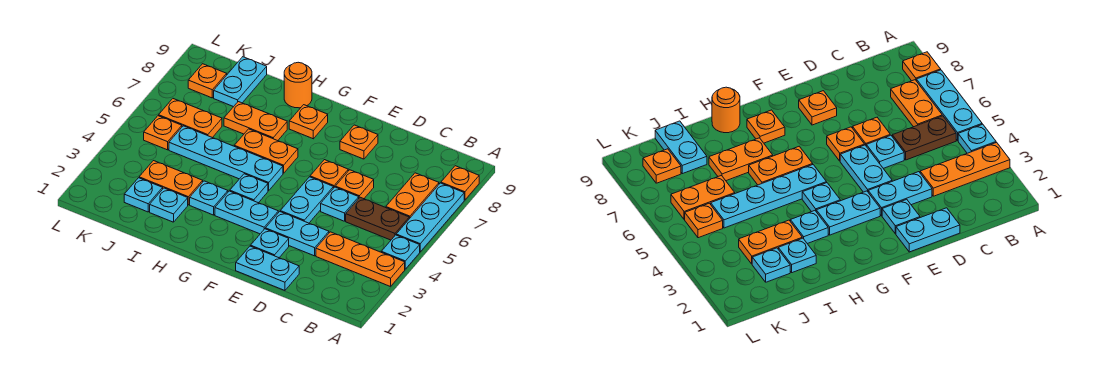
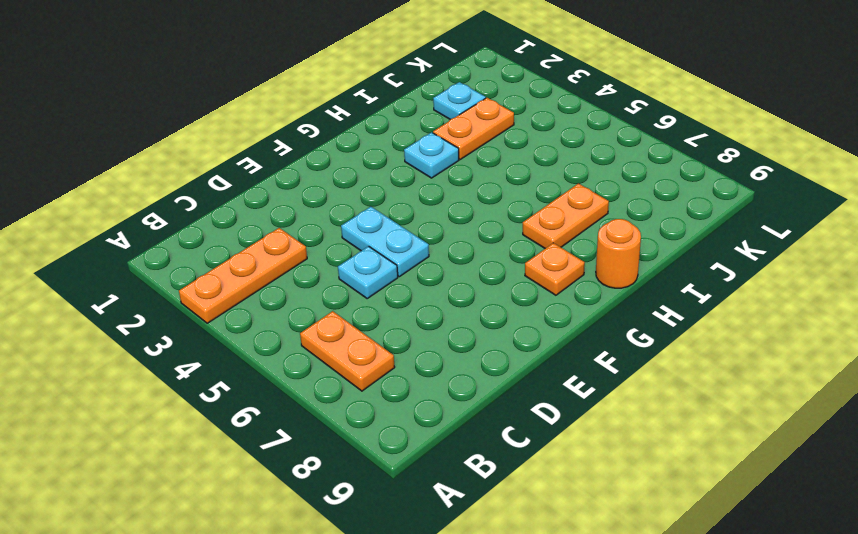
none -> cyan plate A4 level 1
none -> cyan plate A5:A7 level 1
none -> orange plate A8 level 1

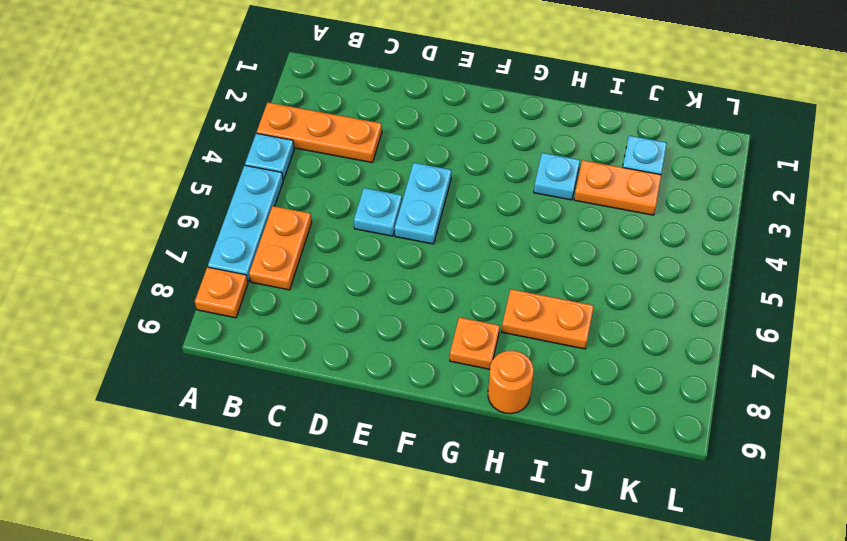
none -> brown plate B5:C5 level 1
none -> cyan plate D1:E1 level 1
none -> cyan plate D3:E3 level 1

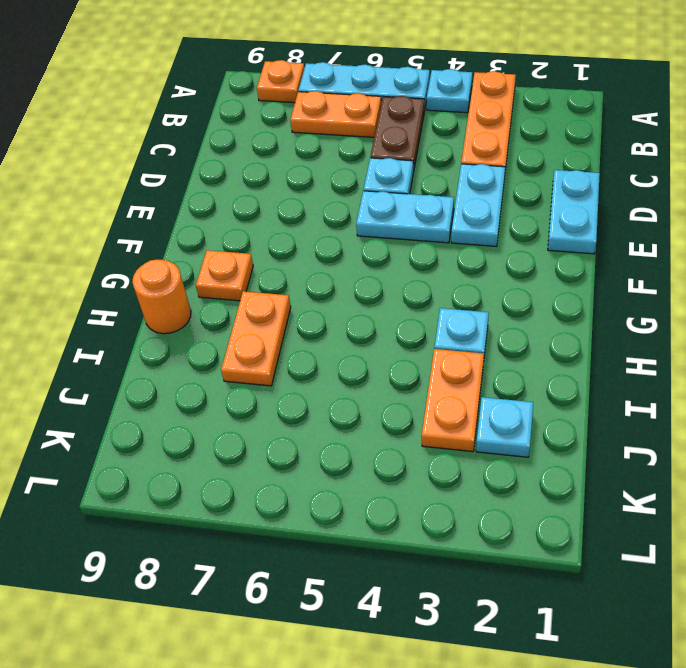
none -> orange plate D6 level 1
none -> cyan plate E2 level 1
none -> orange plate E6 level 1

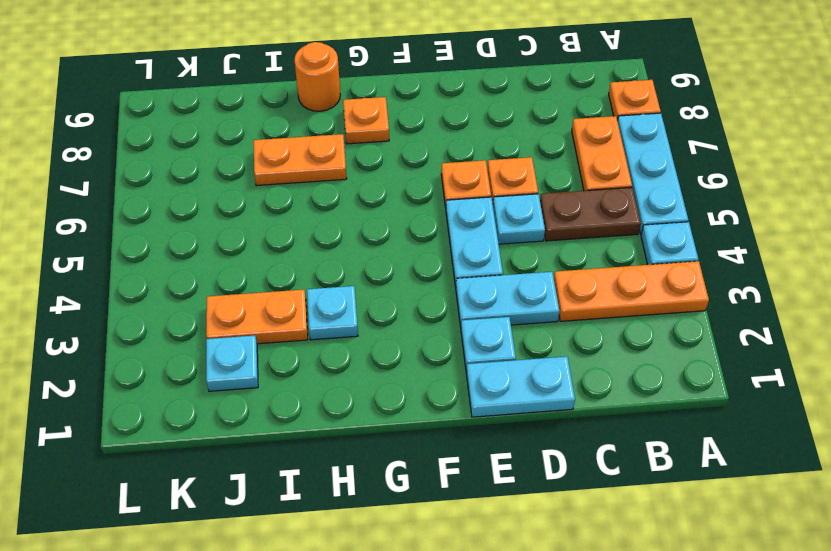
none -> orange plate E8 level 1
none -> cyan plate F3:G3 level 1
none -> cyan plate G4 level 1

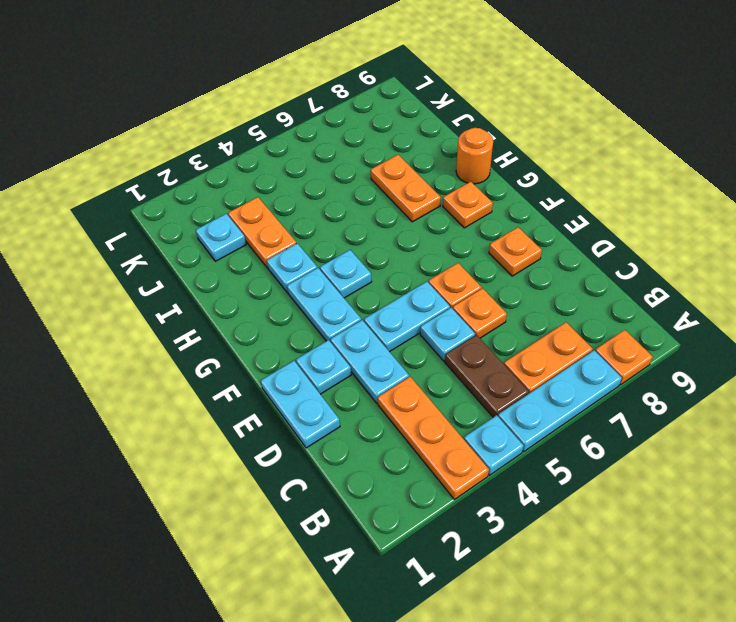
none -> cyan plate G5:J5 level 1
none -> orange plate G6:H6 level 1
none -> cyan plate I2 level 1

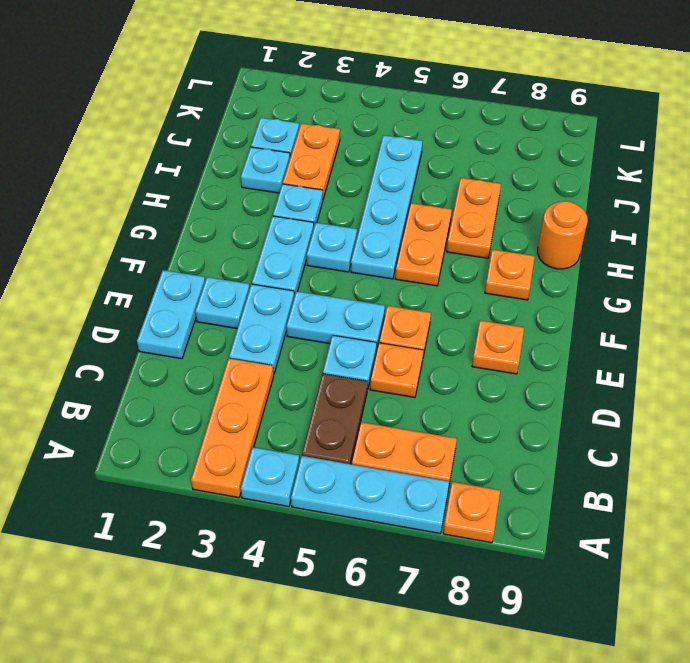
none -> orange plate J6:K6 level 1
none -> cyan plate J8:J9 level 1
none -> orange plate K5 level 1

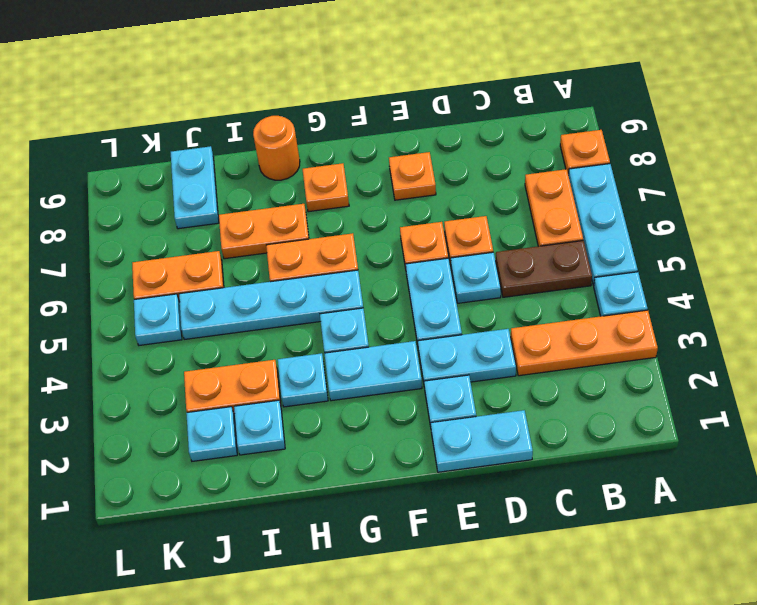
cyan plate K5 level 1 -> orange plate K5 level 1
none -> orange plate K8 level 1

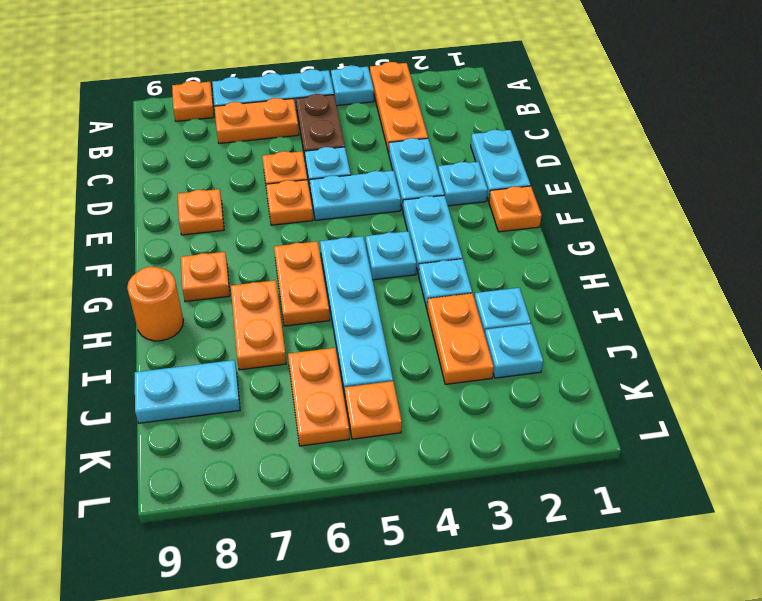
orange plate F1 level 1 -> orange plate K8 level 1

